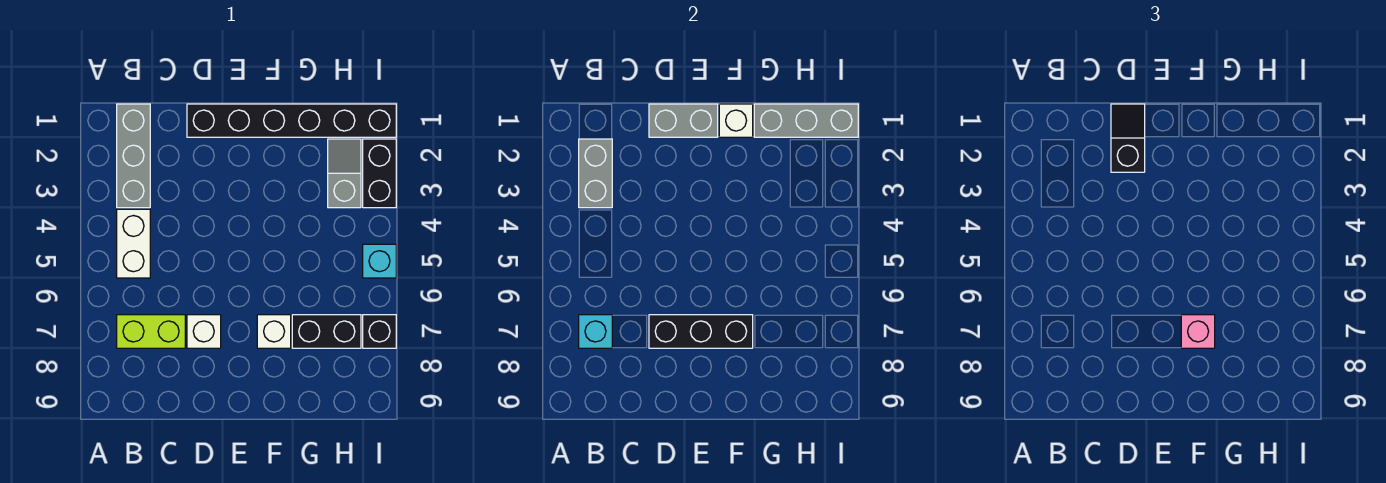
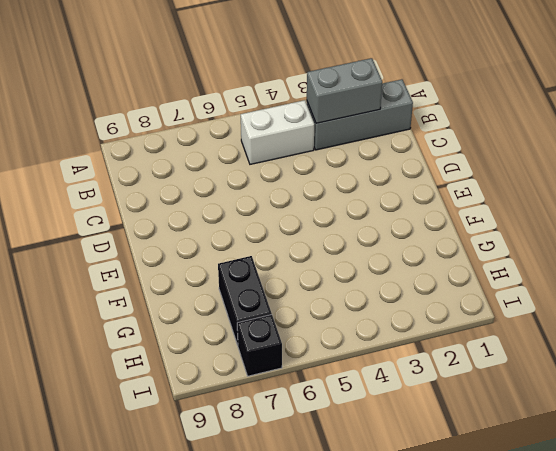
none -> lime brick B7:C7 level 1
none -> black brick D1:I1 level 1
none -> white brick D7 level 1

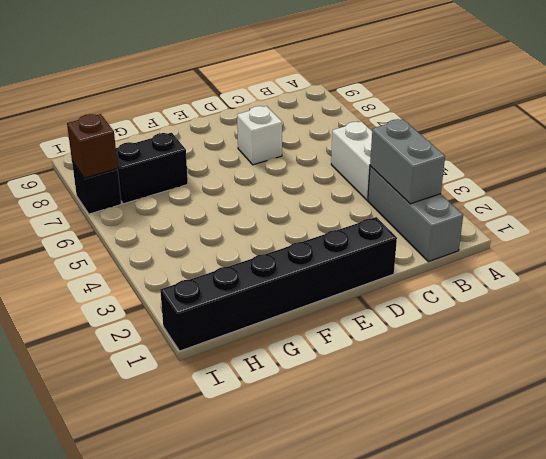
brown brick I7 level 2 -> none
none -> lime brick B7:C7 level 1
none -> white brick F7 level 1
none -> grey slope H2:H3 level 1 top 3

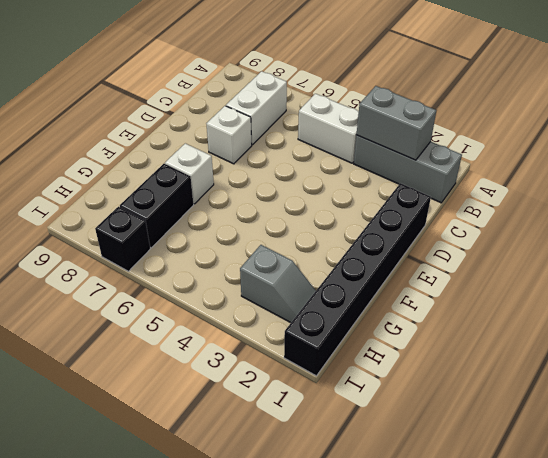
white brick B7:C7 level 1 -> lime brick B7:C7 level 1
none -> black brick I2:I3 level 1
none -> cyan brick I5 level 1
none -> cyan brick B7 level 2

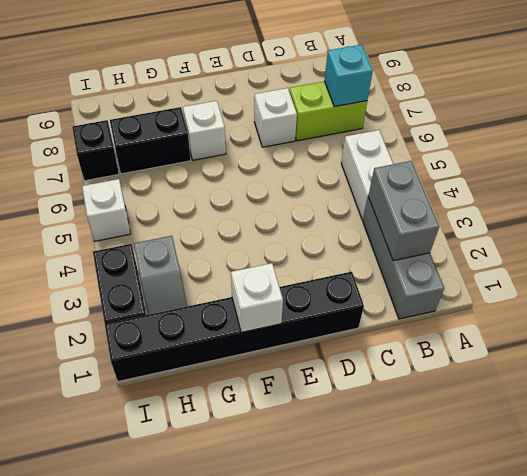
white brick I5 level 1 -> cyan brick I5 level 1
none -> grey brick D1:E1 level 2
none -> black brick D7:F7 level 2
none -> grey brick G1:I1 level 2

